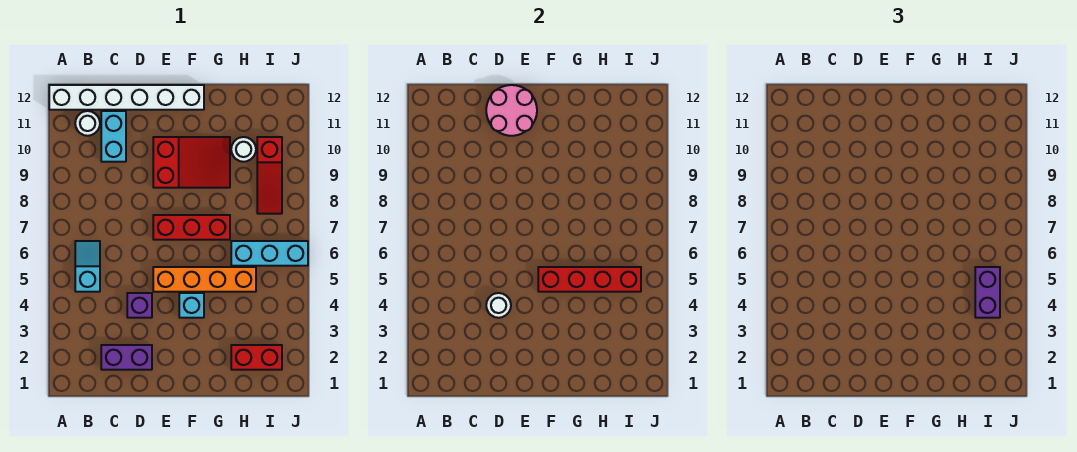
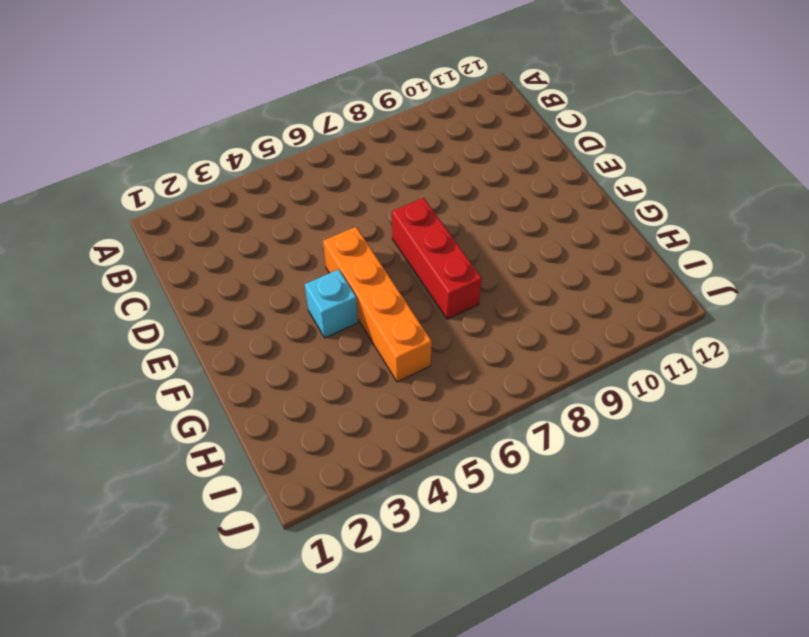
none -> white brick A12:F12 level 1
none -> cyan slope B5:B6 level 1 top 5
none -> white round brick B11 level 1

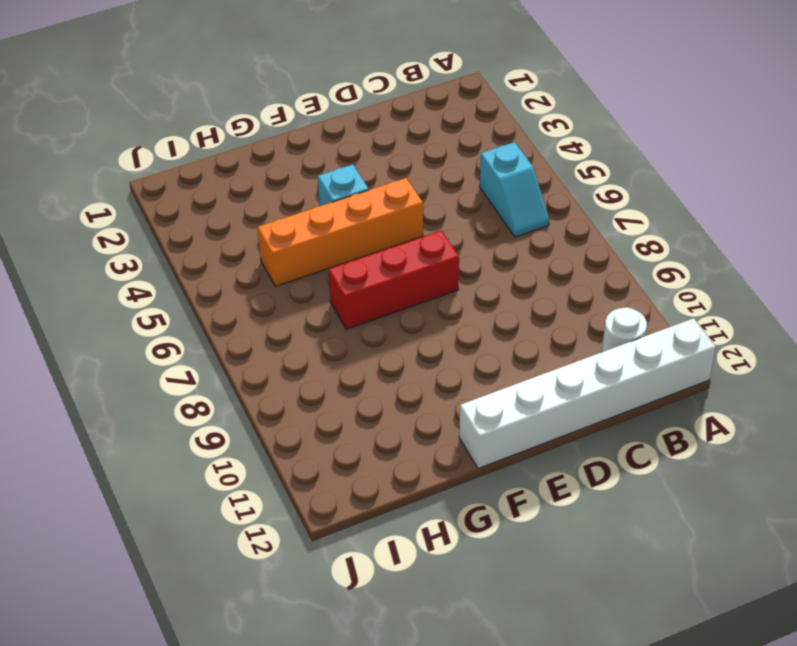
none -> purple brick C2:D2 level 1
none -> cyan brick C10:C11 level 1
none -> purple brick D4 level 1

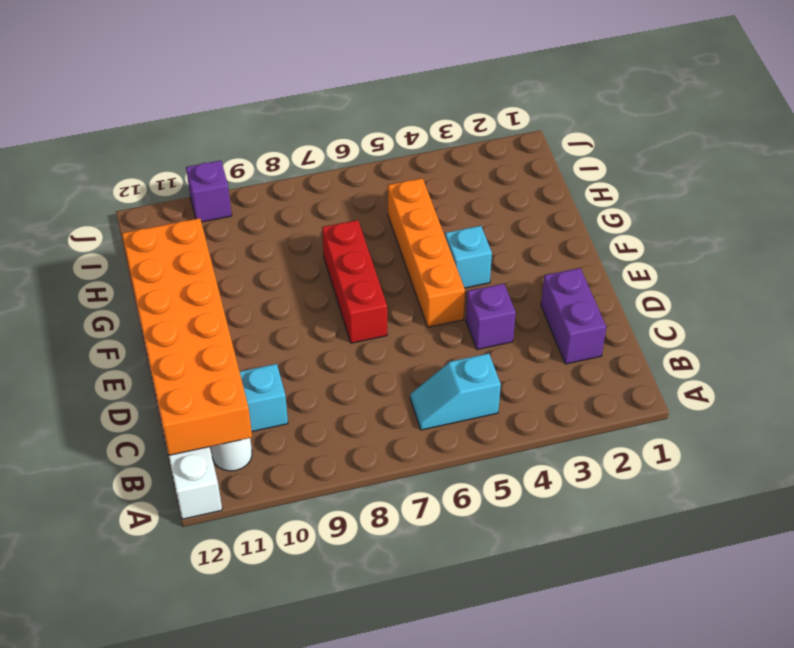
orange brick B11:G12 level 2 -> pink round brick D11:E12 level 2
purple brick J10 level 1 -> none
none -> red slope E9:G10 level 1 top E
none -> red brick H2:I2 level 1
none -> cyan brick H6:J6 level 1

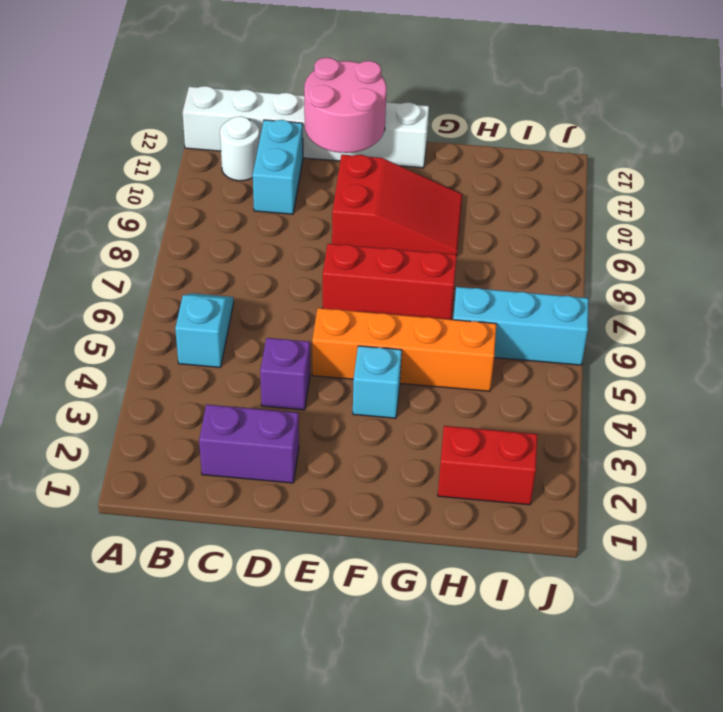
none -> white round brick H10 level 1
none -> red slope I8:I10 level 1 top 10
none -> white round brick D4 level 2

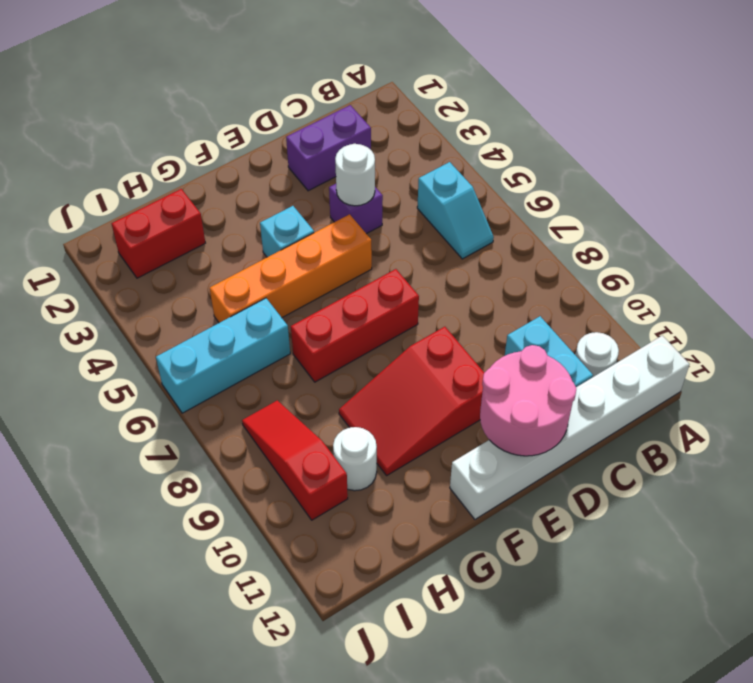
none -> red brick F5:I5 level 2
none -> purple brick I4:I5 level 3

